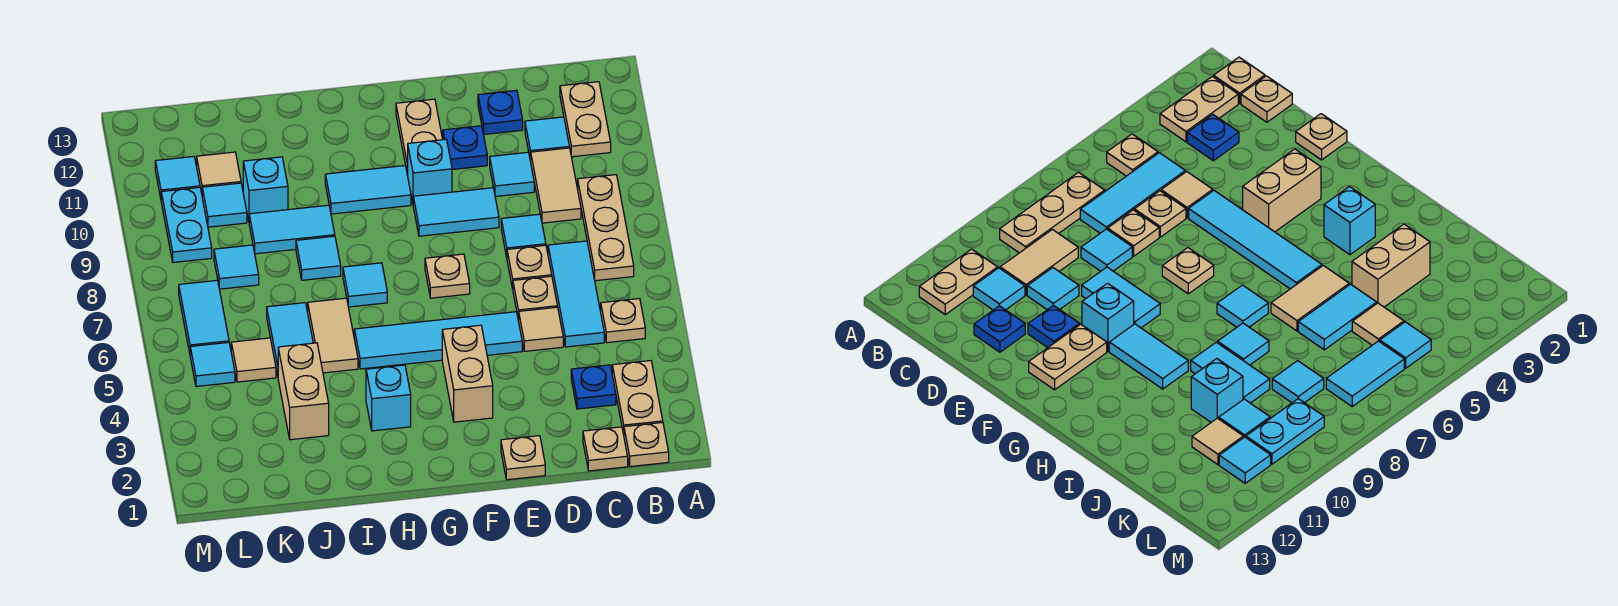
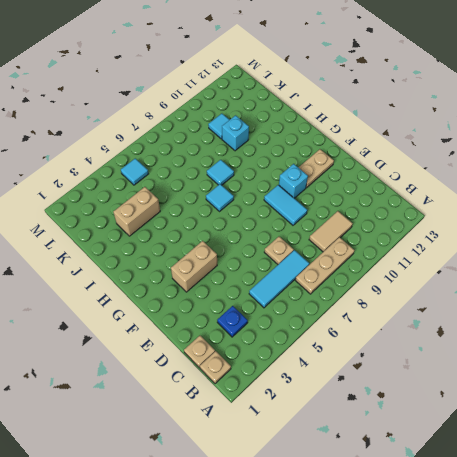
none -> tan plate B2:B3 level 1
none -> tan plate B5 level 1
none -> tan plate B11:B12 level 1
none -> cyan tile C11 level 1

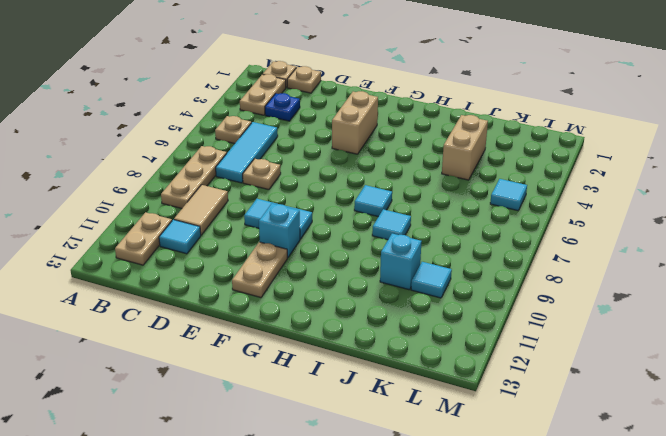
none -> tan tile D5 level 1
none -> tan plate D6 level 1
none -> cyan tile D8 level 1
none -> cyan tile D10 level 1

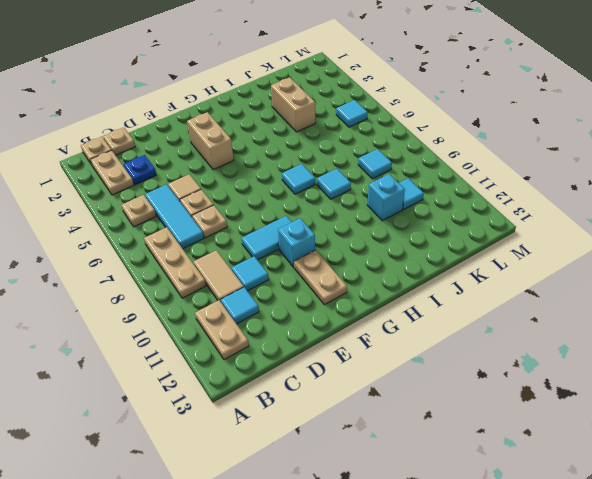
none -> cyan tile D8 level 1
none -> blue plate D12 level 1
none -> tan plate E1 level 1
none -> cyan tile E5:H5 level 1

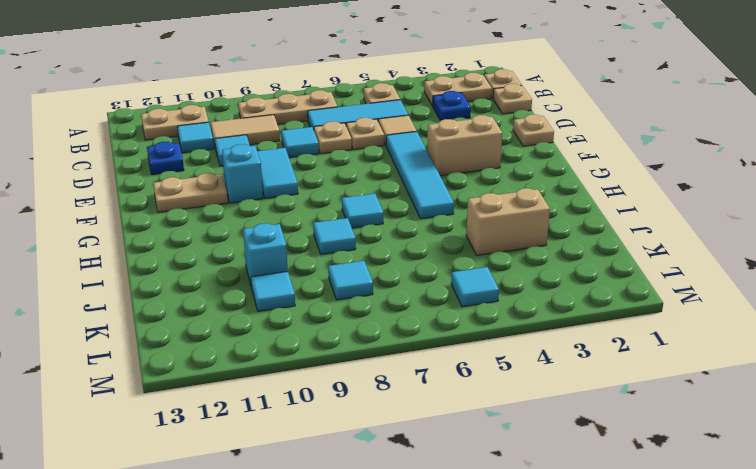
none -> blue plate E11 level 1
none -> tan plate F7 level 1
none -> cyan tile G10:H10 level 1
none -> cyan brick H3 level 1

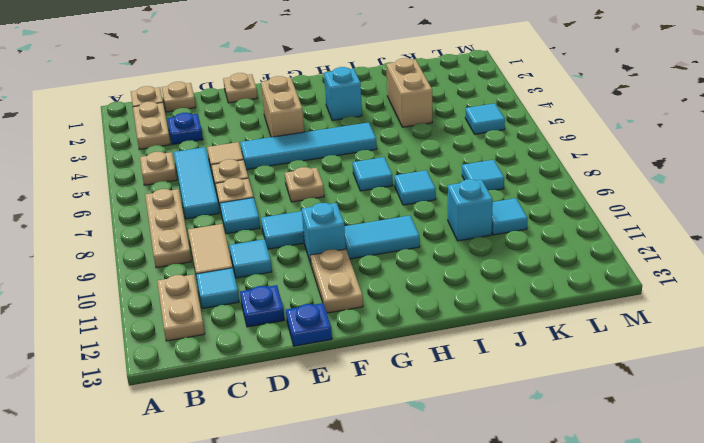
blue plate E13 level 1 -> blue plate E11 level 1
none -> tan tile I5:I6 level 1
none -> cyan tile I9:J9 level 1
none -> cyan tile J5:J6 level 1
none -> tan tile K5 level 1

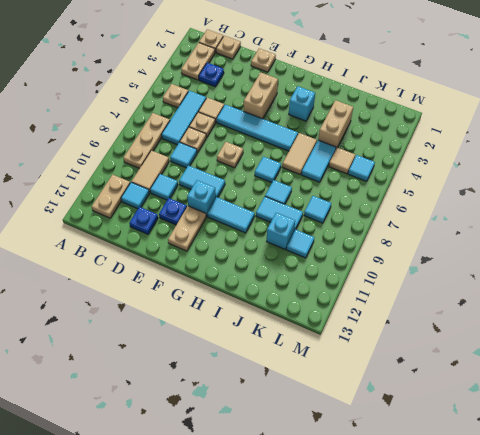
none -> tan tile K11 level 1
none -> cyan tile L6:L7 level 1
none -> cyan plate L9:L10 level 1
none -> cyan tile L11 level 1

